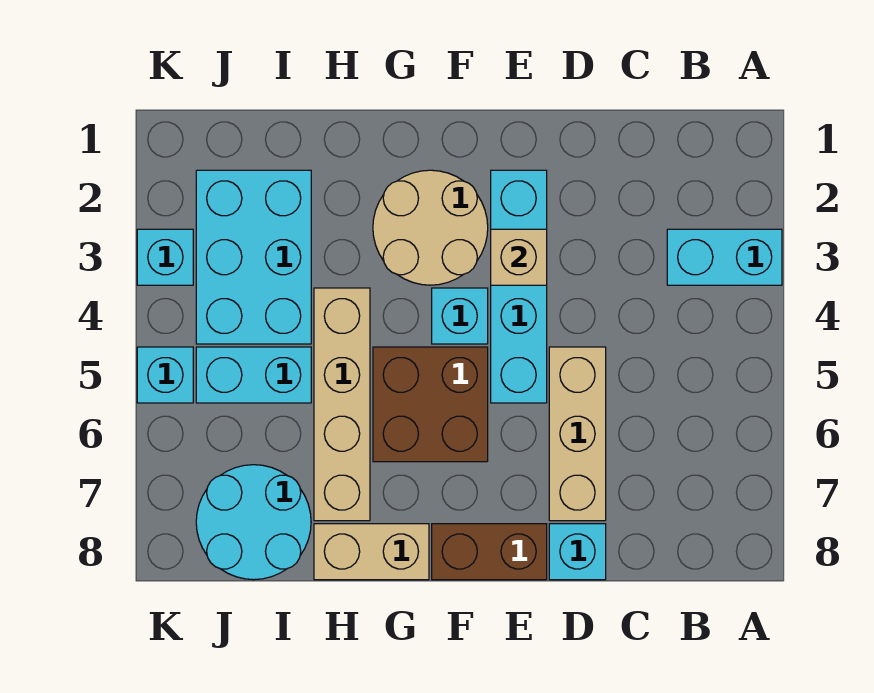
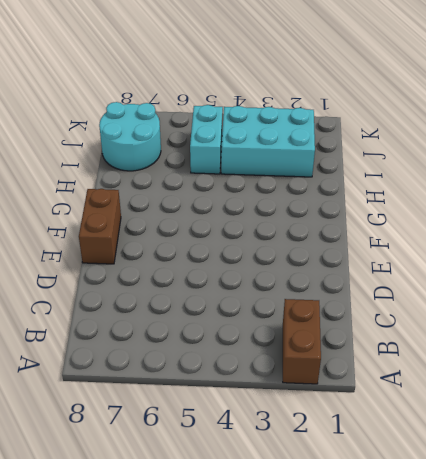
brown brick A2:B2 level 1 -> none
none -> cyan brick A3:B3 level 1
none -> tan brick D5:D7 level 1
none -> cyan brick D8 level 1

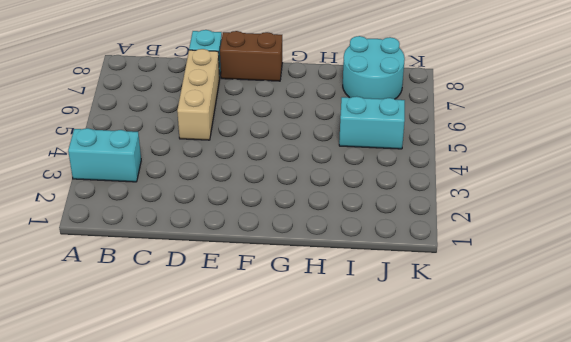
none -> cyan brick E2:E5 level 1
none -> tan round brick F2:G3 level 1
none -> cyan brick F4 level 1

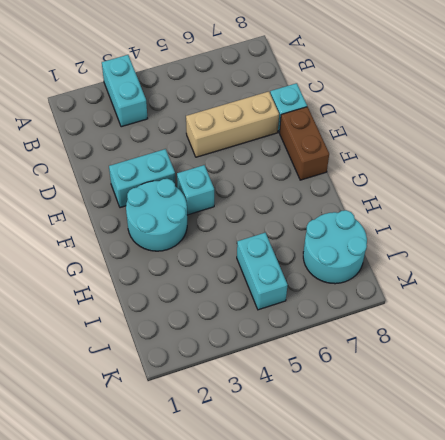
cyan brick E2:E3 level 1 -> cyan brick E2:E5 level 1
cyan round brick F2:G3 level 1 -> tan round brick F2:G3 level 1
none -> brown brick F5:G6 level 1
none -> tan brick G8:H8 level 1
none -> tan brick H4:H7 level 1

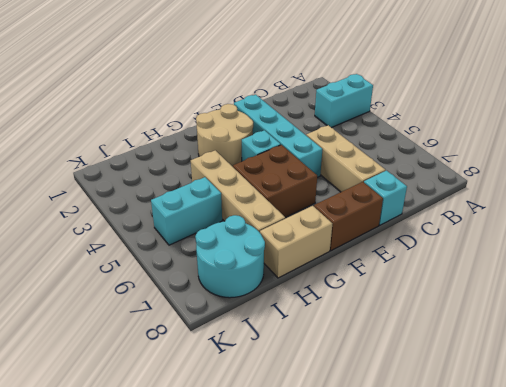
none -> cyan brick I2:J4 level 1
none -> cyan brick K3 level 1
none -> cyan brick K5 level 1

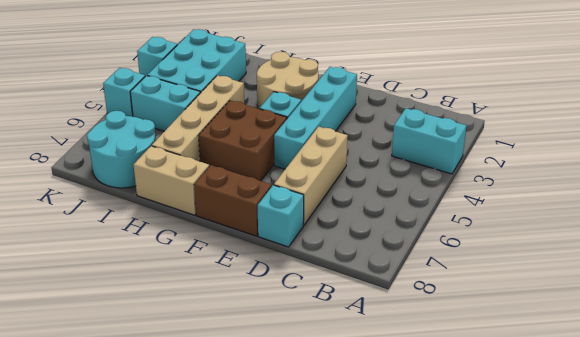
none -> tan brick E3 level 2

